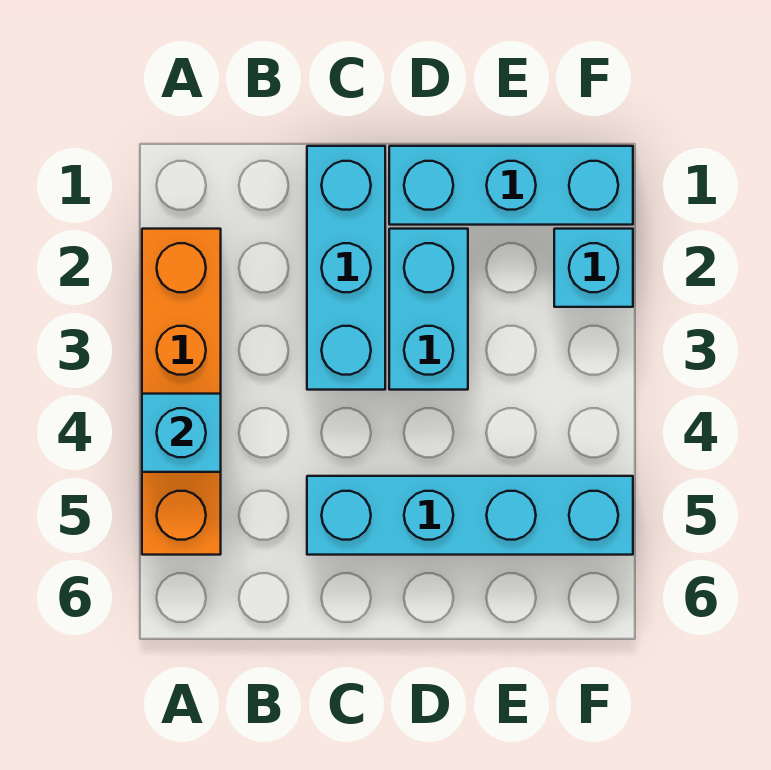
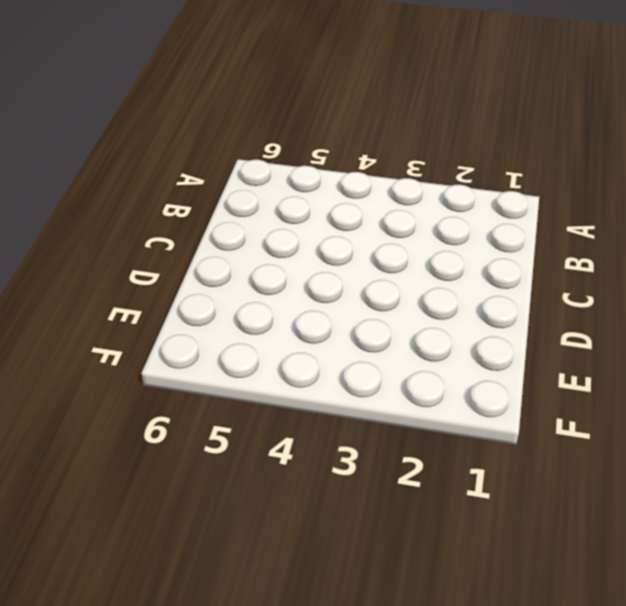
none -> orange brick A2:A5 level 1
none -> cyan brick C1:C3 level 1

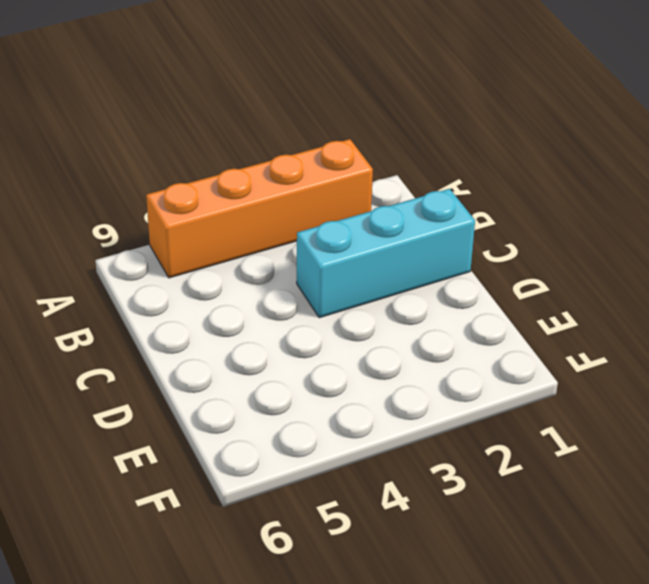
none -> cyan brick C5:F5 level 1
none -> cyan brick D1:F1 level 1

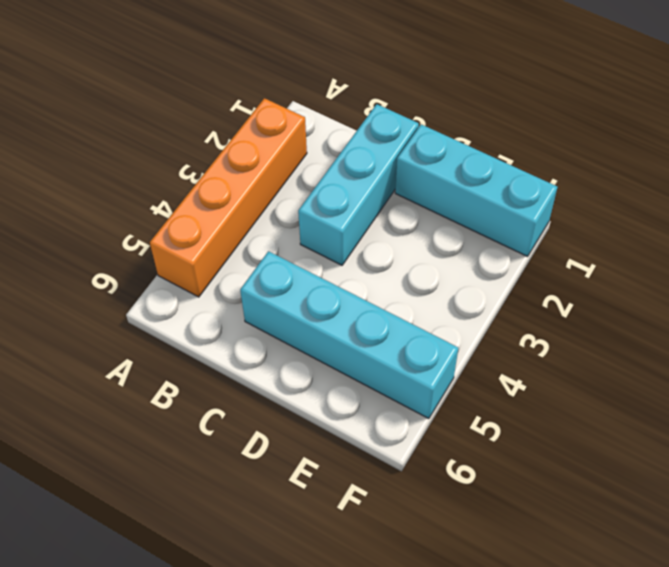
none -> cyan brick D2:D3 level 1
none -> cyan brick F2 level 1

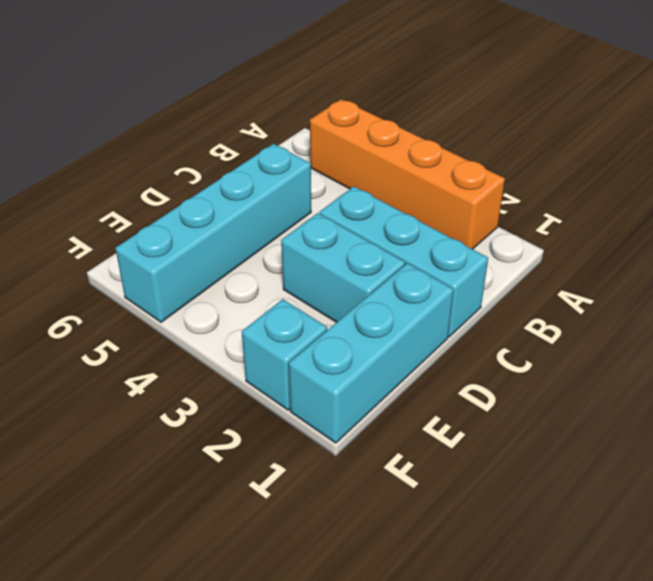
none -> cyan brick A4 level 2

